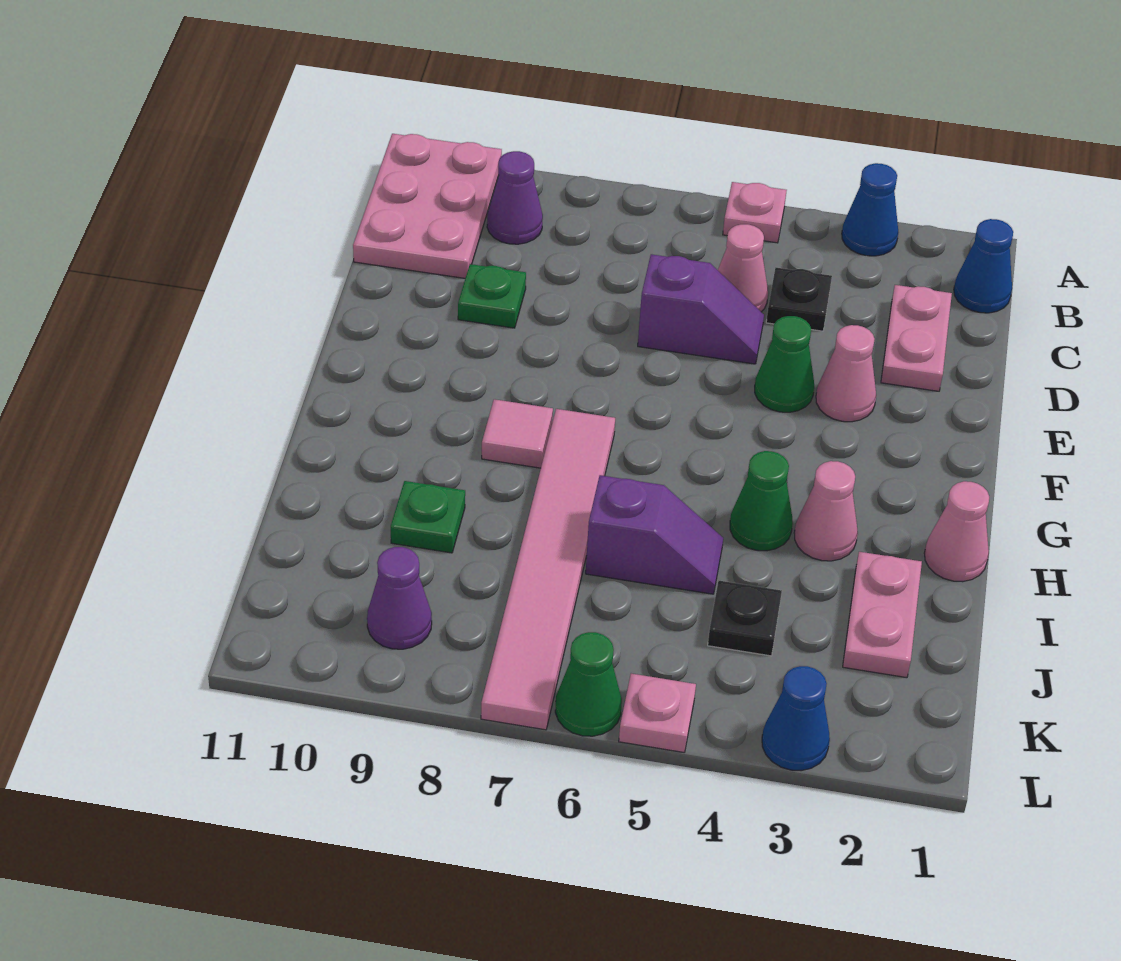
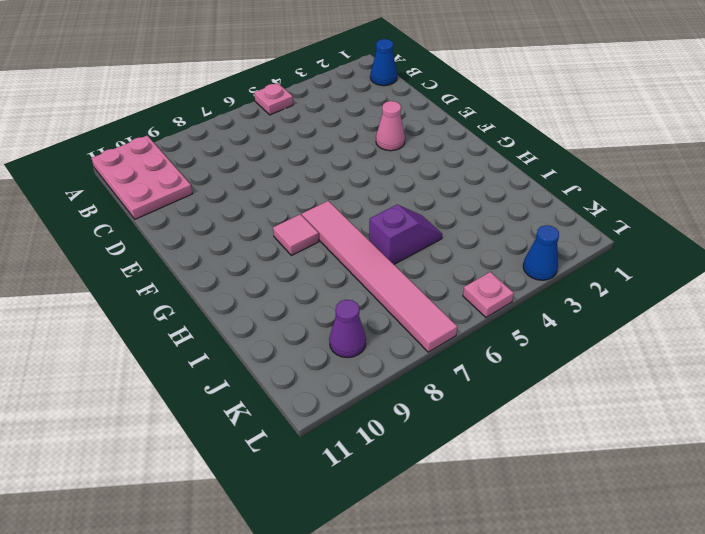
none -> blue cone A3 level 1
none -> purple cone B9 level 1
none -> pink plate C2:D2 level 1

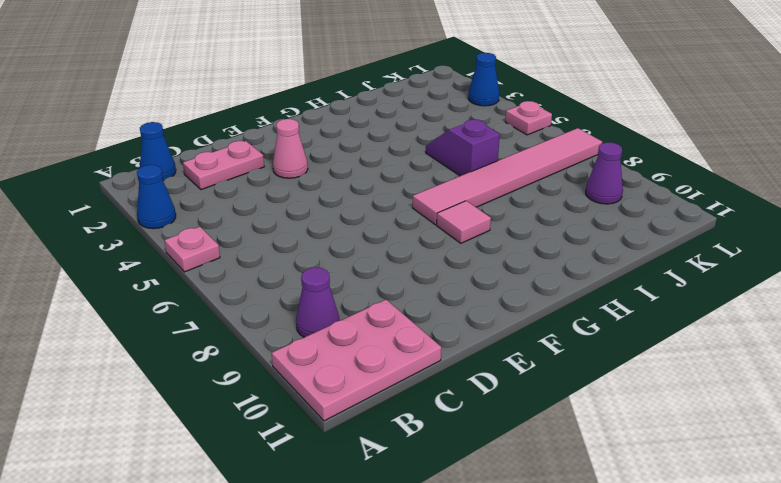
none -> black plate C4 level 1
none -> pink cone C5 level 1
none -> purple slope D5:D6 level 1 top 6

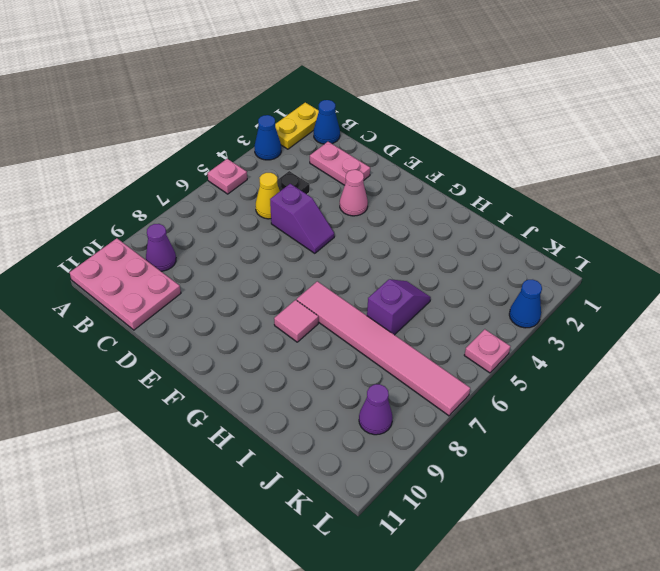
yellow plate A1:A2 level 1 -> none
yellow cone C5 level 1 -> pink cone C5 level 1
purple slope D5:E5 level 1 top D -> purple slope D5:D6 level 1 top 6
none -> green plate D9 level 1
none -> green cone E4 level 1
none -> pink cone H1 level 1

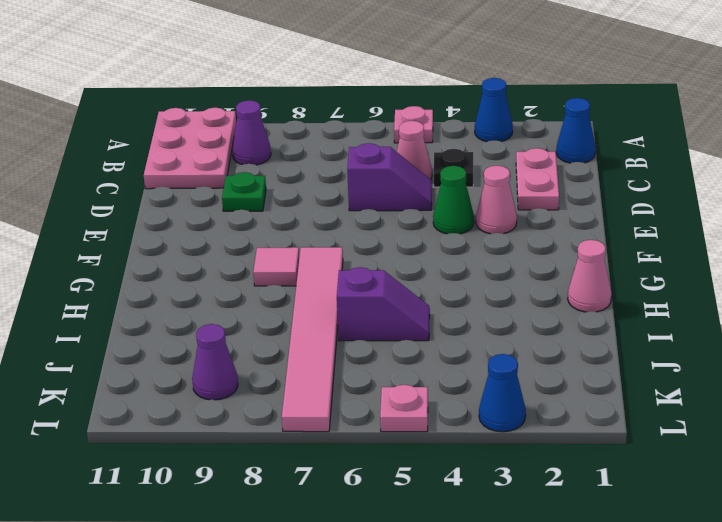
none -> pink cone H3 level 1
none -> green cone H4 level 1
none -> pink plate I2:J2 level 1

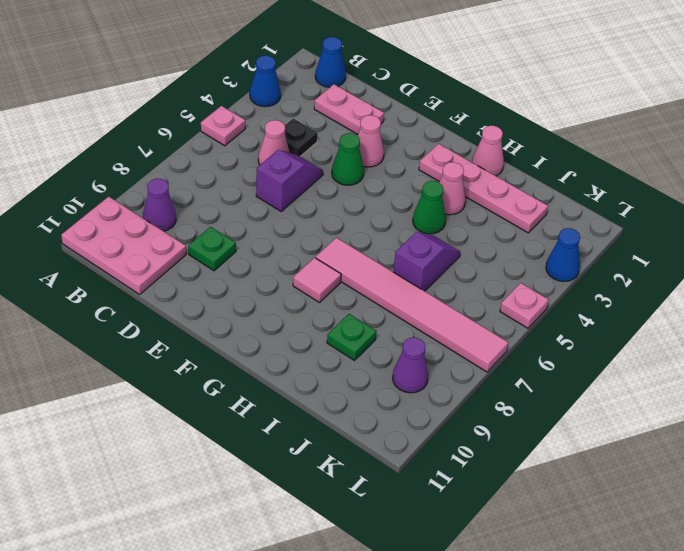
pink plate G2:J2 level 1 -> pink plate I2:J2 level 1
none -> black plate J4 level 1
none -> green cone L6 level 1

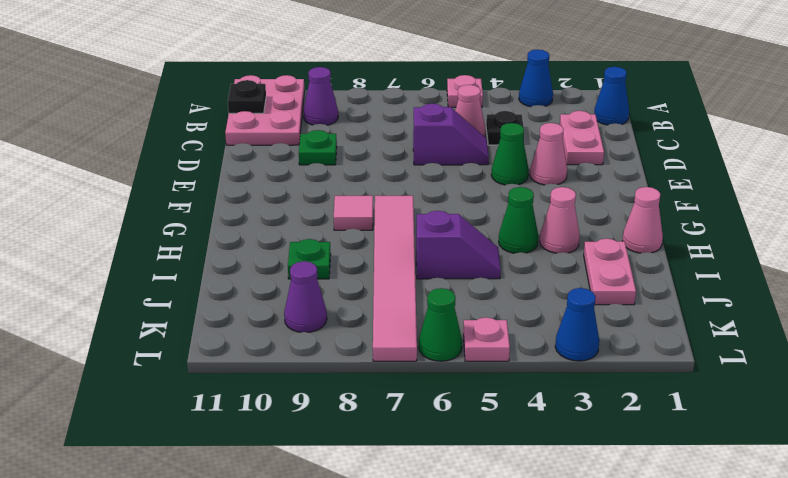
black plate B11 level 2 -> black plate J4 level 1

